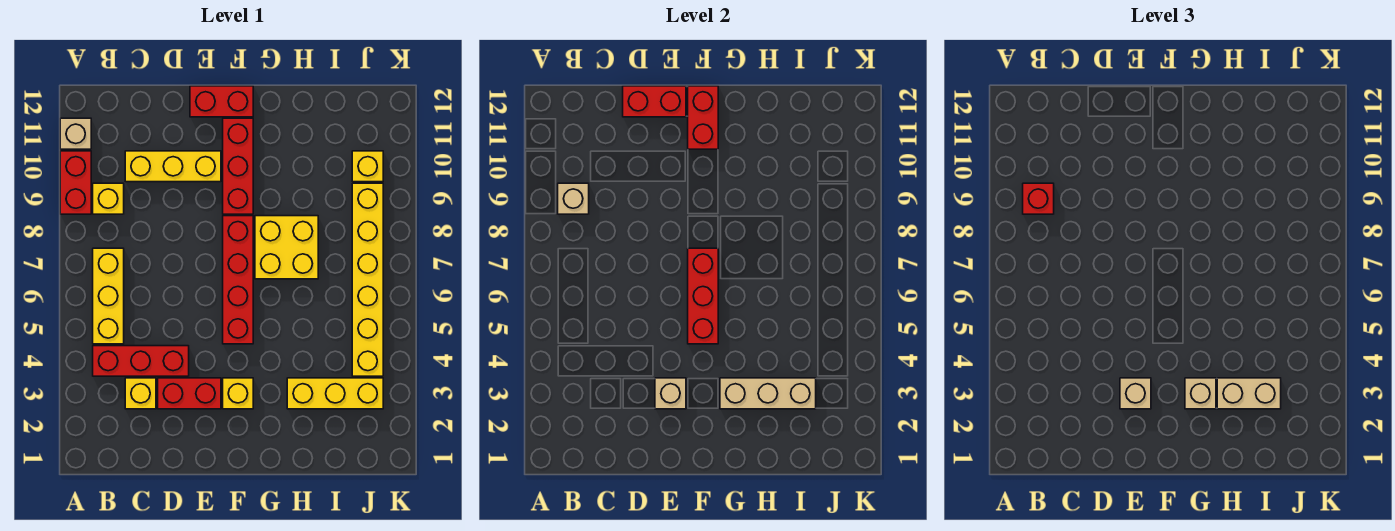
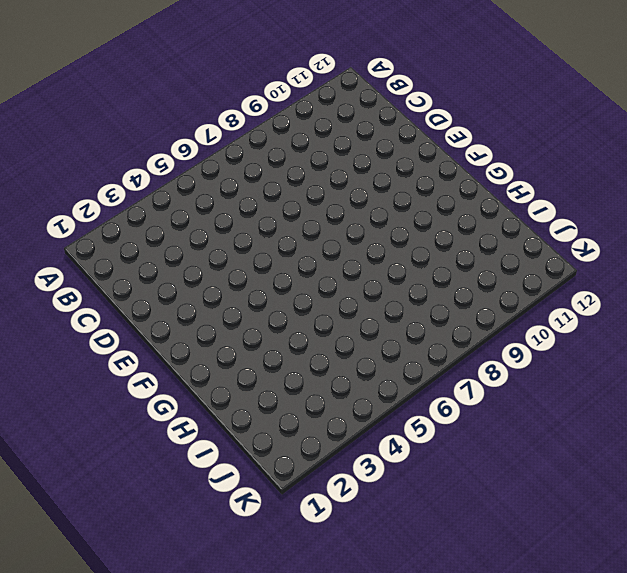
none -> red brick A9:A10 level 1
none -> tan brick A11 level 1
none -> red brick B4:D4 level 1

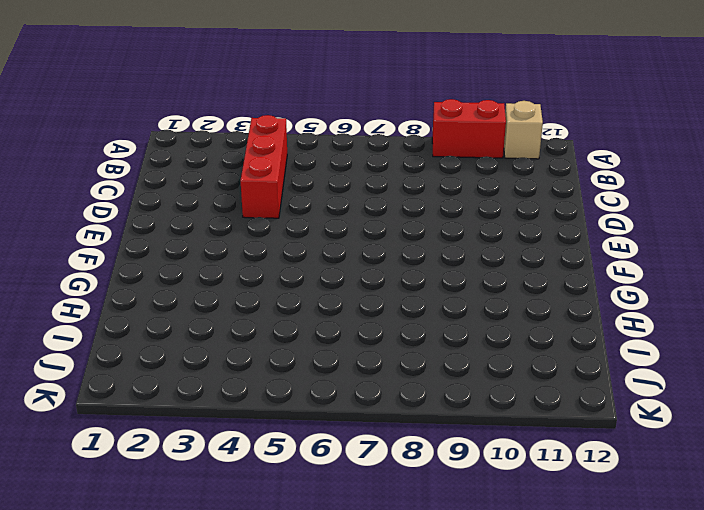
none -> yellow brick B5:B7 level 1
none -> yellow brick B9 level 1
none -> yellow brick C3 level 1

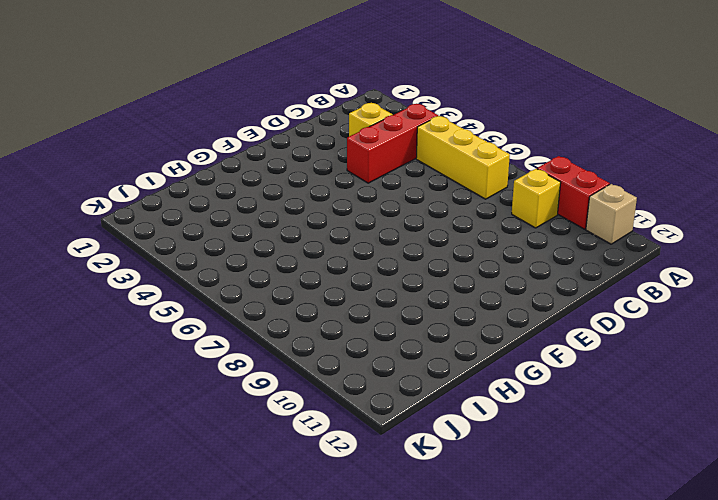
none -> yellow brick C10:E10 level 1
none -> red brick D3:E3 level 1
none -> red brick E12:F12 level 1

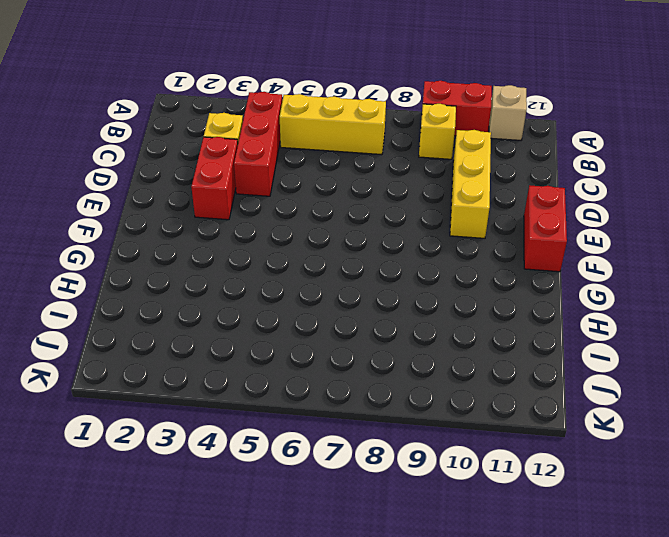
none -> yellow brick F3 level 1
none -> red brick F5:F8 level 1
none -> red brick F9:F11 level 1

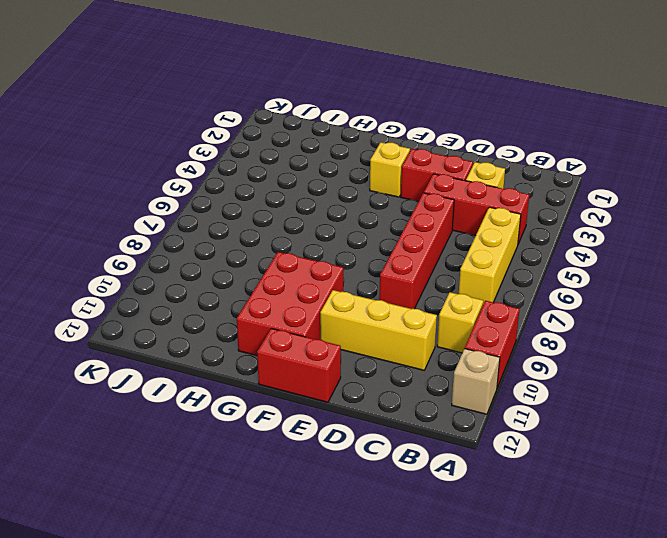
red brick D5:D8 level 1 -> red brick F5:F8 level 1
red brick F9:G11 level 1 -> red brick F9:F11 level 1
none -> yellow brick G7:H8 level 1
none -> yellow brick H3:J3 level 1
none -> yellow brick J4:J9 level 1

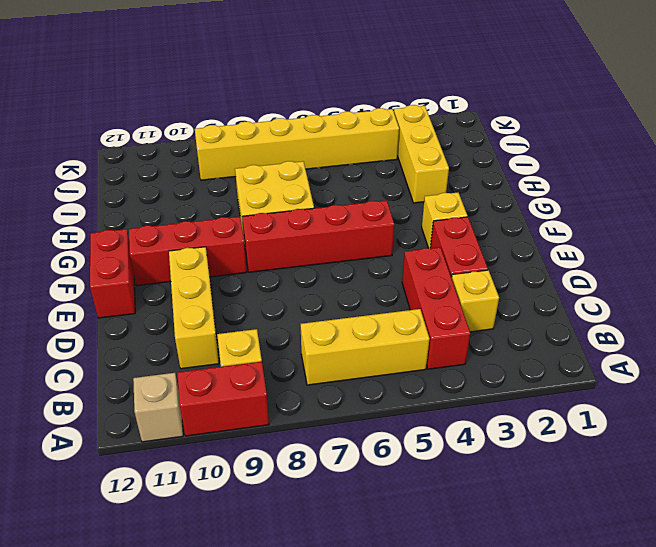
none -> yellow brick J10 level 1
none -> tan brick B9 level 2
none -> red brick D12:E12 level 2

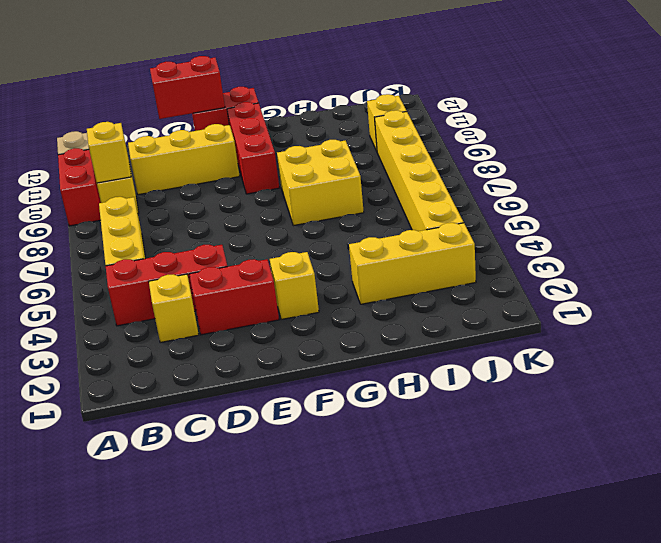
yellow brick B9 level 2 -> tan brick B9 level 2
none -> red brick F5:F8 level 1
none -> tan brick E3 level 2
none -> red brick F5:F7 level 2

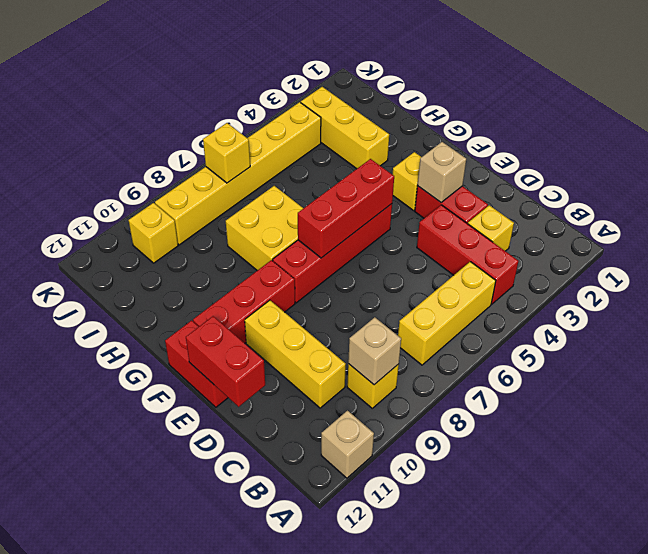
yellow brick J7 level 2 -> none
none -> red brick A9:A10 level 1
none -> red brick F11:F12 level 2
none -> tan brick G3:I3 level 2

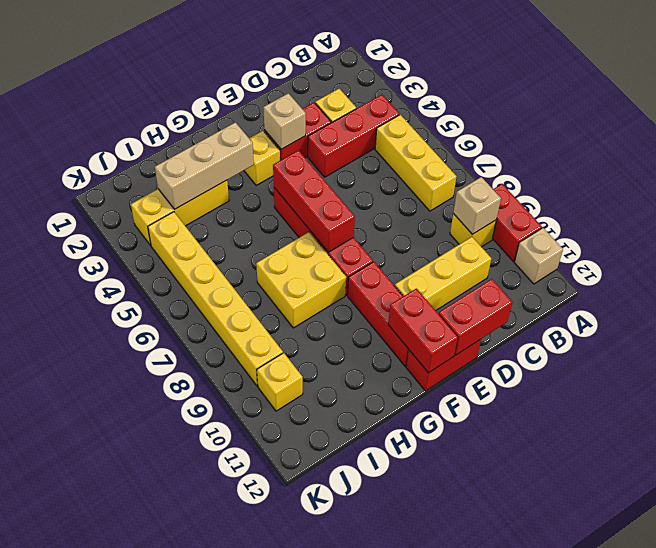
none -> red brick B9 level 3
none -> tan brick E3 level 3
none -> tan brick G3 level 3

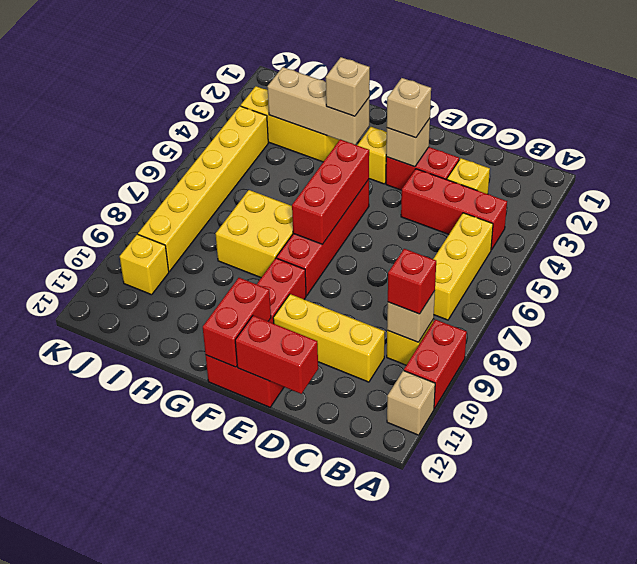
none -> tan brick H3:I3 level 3

